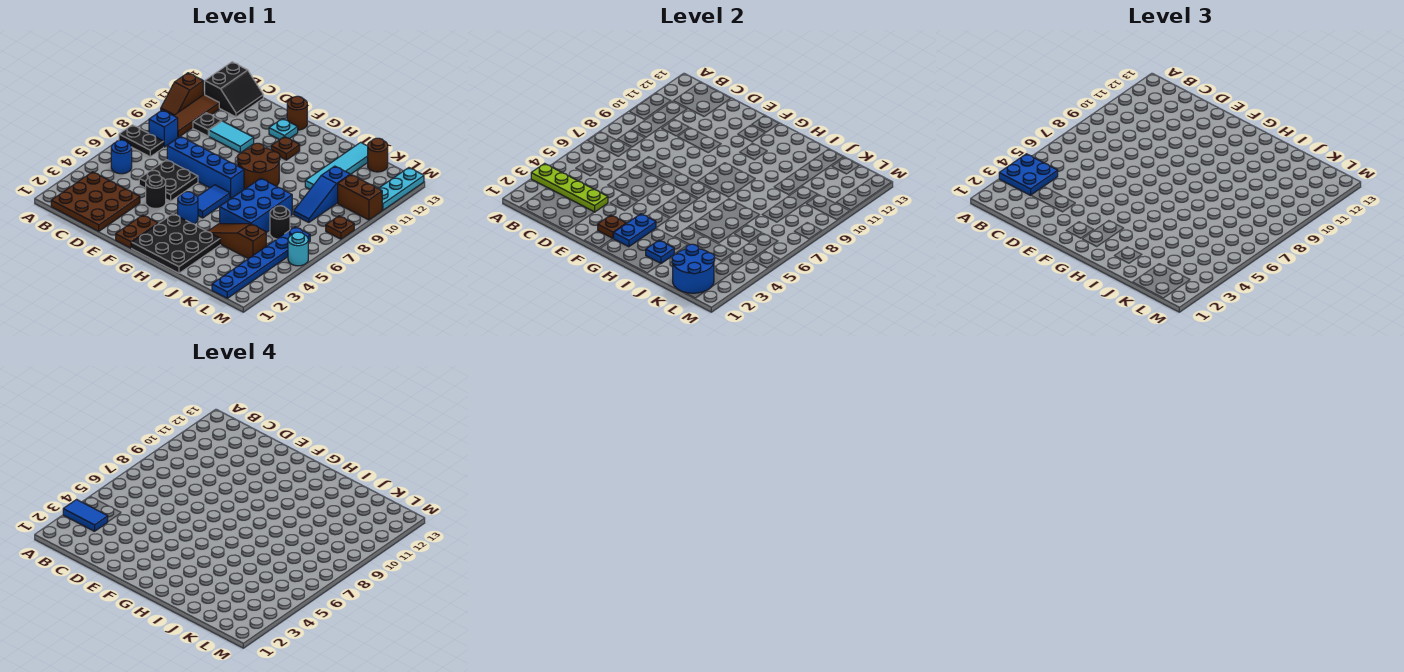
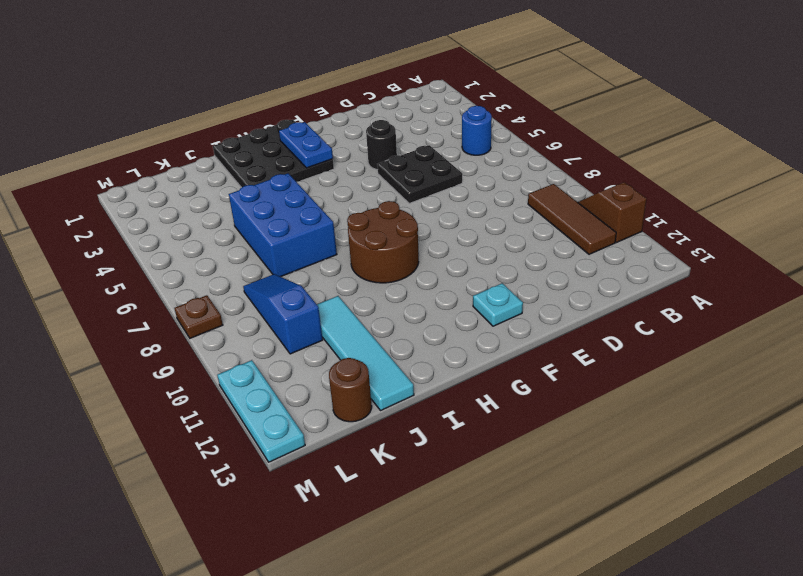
none -> black plate A7:B7 level 1
none -> brown plate B1:D3 level 1
none -> blue brick B8 level 1
none -> black slope B12:C13 level 1 top B

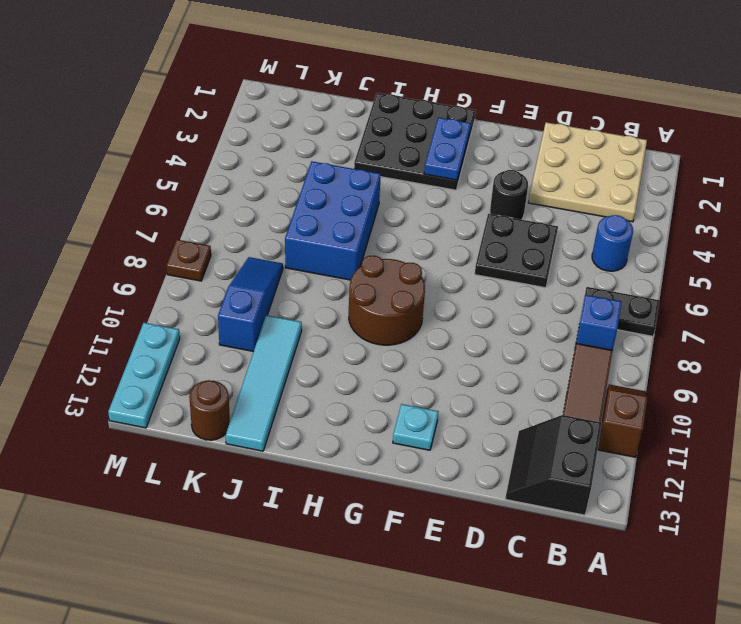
tan plate B1:D3 level 1 -> brown plate B1:D3 level 1
none -> black plate C10 level 1
none -> blue brick D7:G7 level 1
none -> cyan tile D10:E10 level 1
none -> brown plate F1:F2 level 1

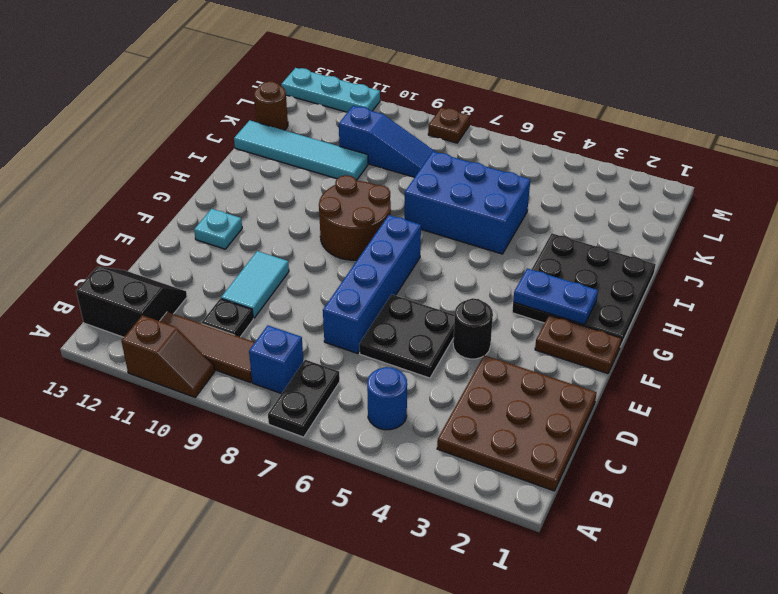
none -> brown round brick F13 level 1
none -> blue round brick G4 level 1
none -> blue tile G5:G6 level 1
none -> brown plate G11 level 1

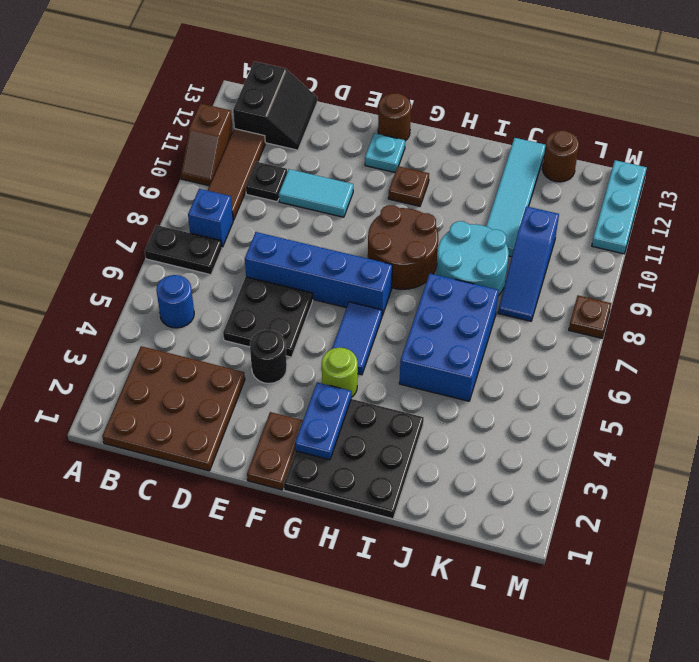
lime round brick G4 level 1 -> blue round brick G4 level 1
cyan round brick I8:J9 level 1 -> none
none -> brown slope I4:K4 level 1 top K
none -> black round brick K6 level 1
none -> blue plate L1:L6 level 1
none -> brown brick L10:M10 level 1

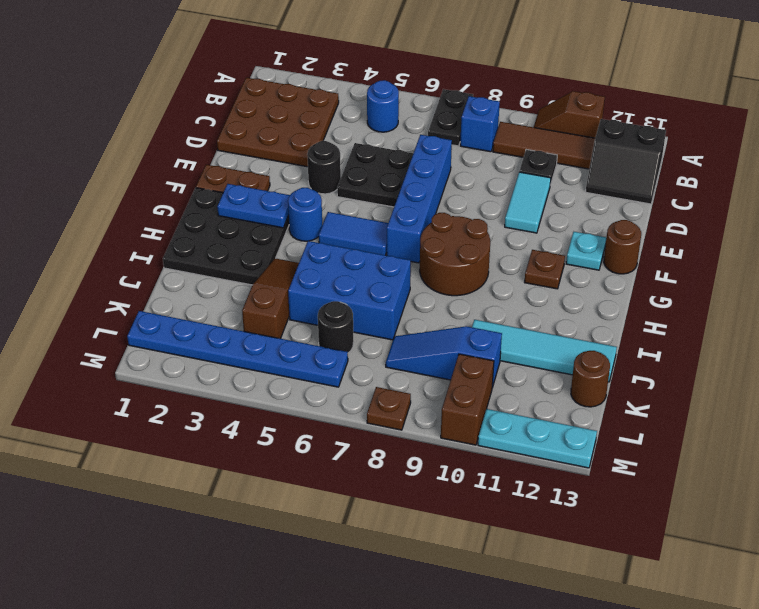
none -> cyan round brick M5 level 1
none -> lime plate A3:D3 level 2
none -> brown plate F2 level 2
none -> blue plate I2 level 2

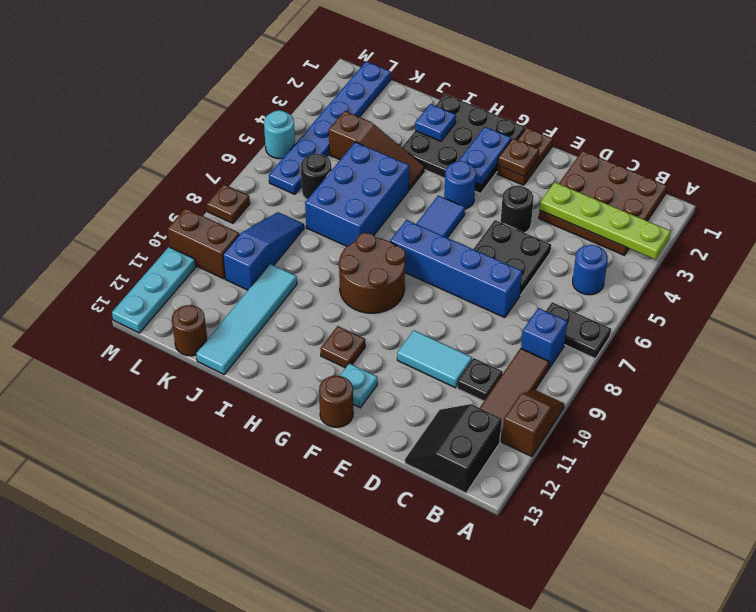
none -> blue round brick K1:L2 level 2
none -> blue plate A3:B4 level 3
none -> blue tile A3:B3 level 4

